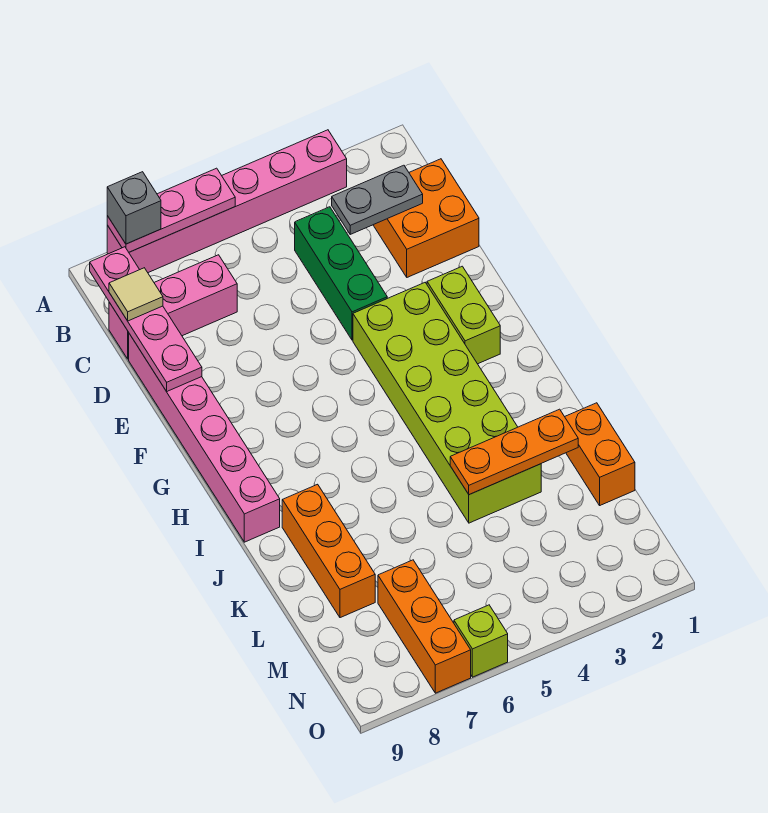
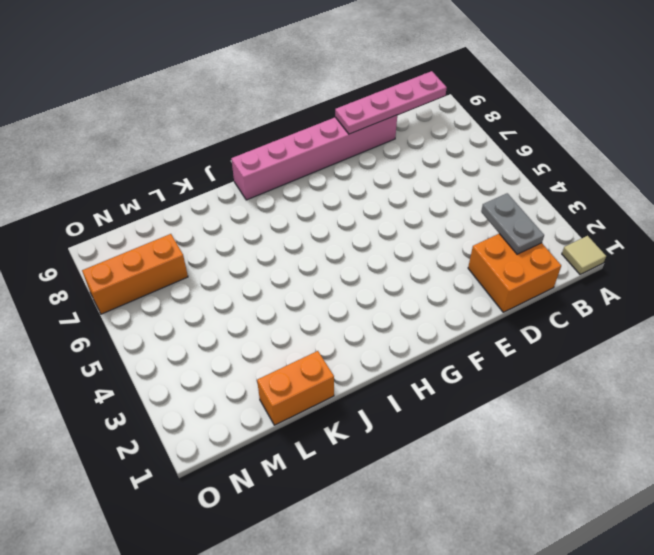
tan tile A1 level 1 -> tan tile C9 level 3
none -> pink brick A3:A8 level 1
none -> green brick C4:E4 level 1
none -> pink brick C7:C9 level 1

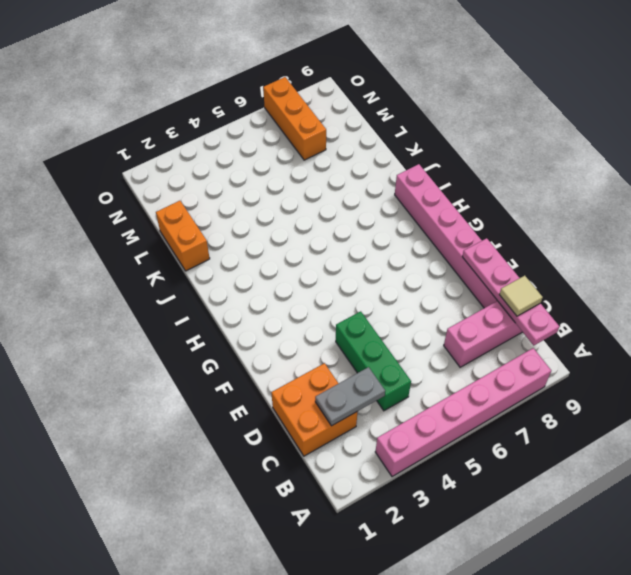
none -> lime brick F2:G2 level 1
none -> lime brick F3:K4 level 1
none -> orange brick J8:L8 level 1

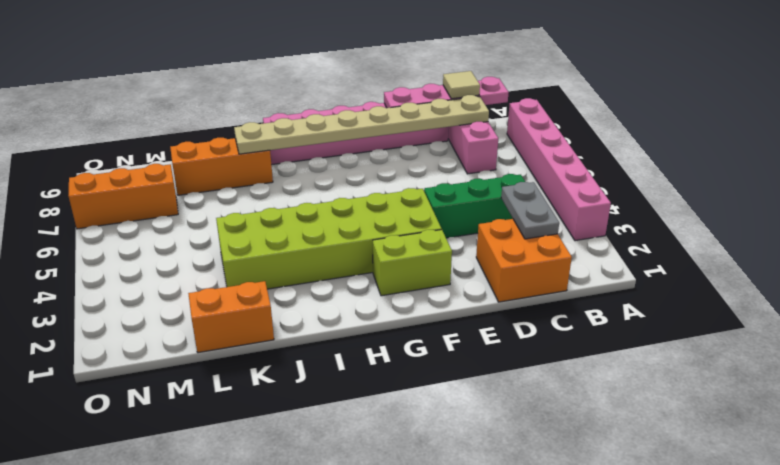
tan plate C8:J8 level 2 -> none
none -> lime brick O6 level 1
none -> pink plate A6:A8 level 2
none -> orange plate K2:K4 level 2

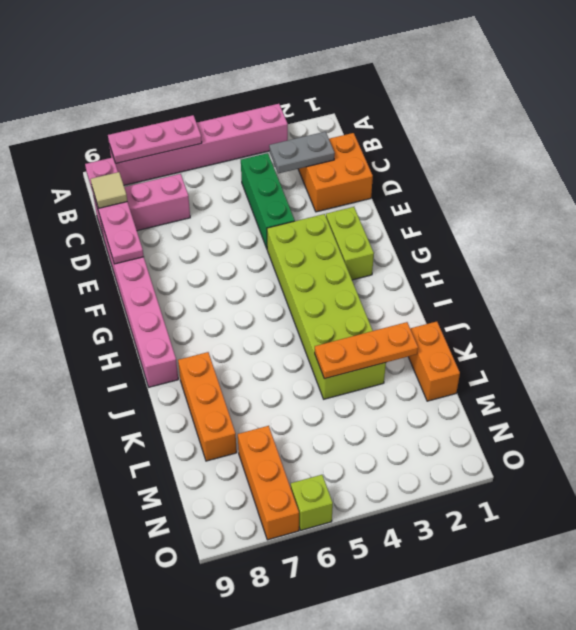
none -> grey brick A8 level 3

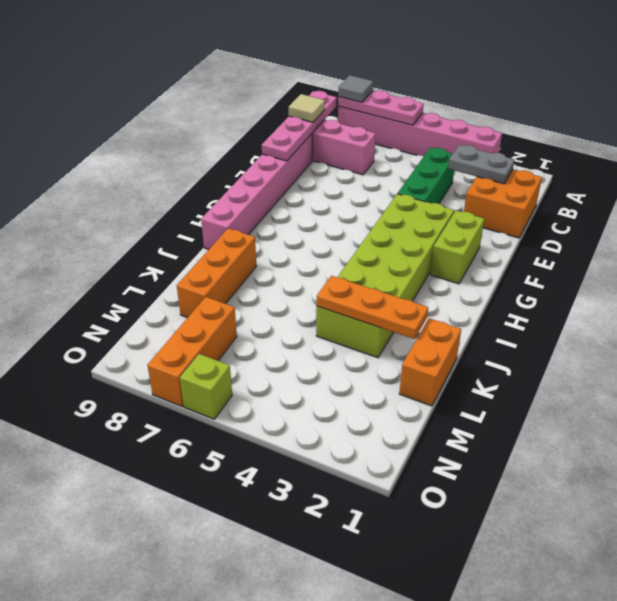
grey tile A8 level 3 -> grey brick A8 level 3

